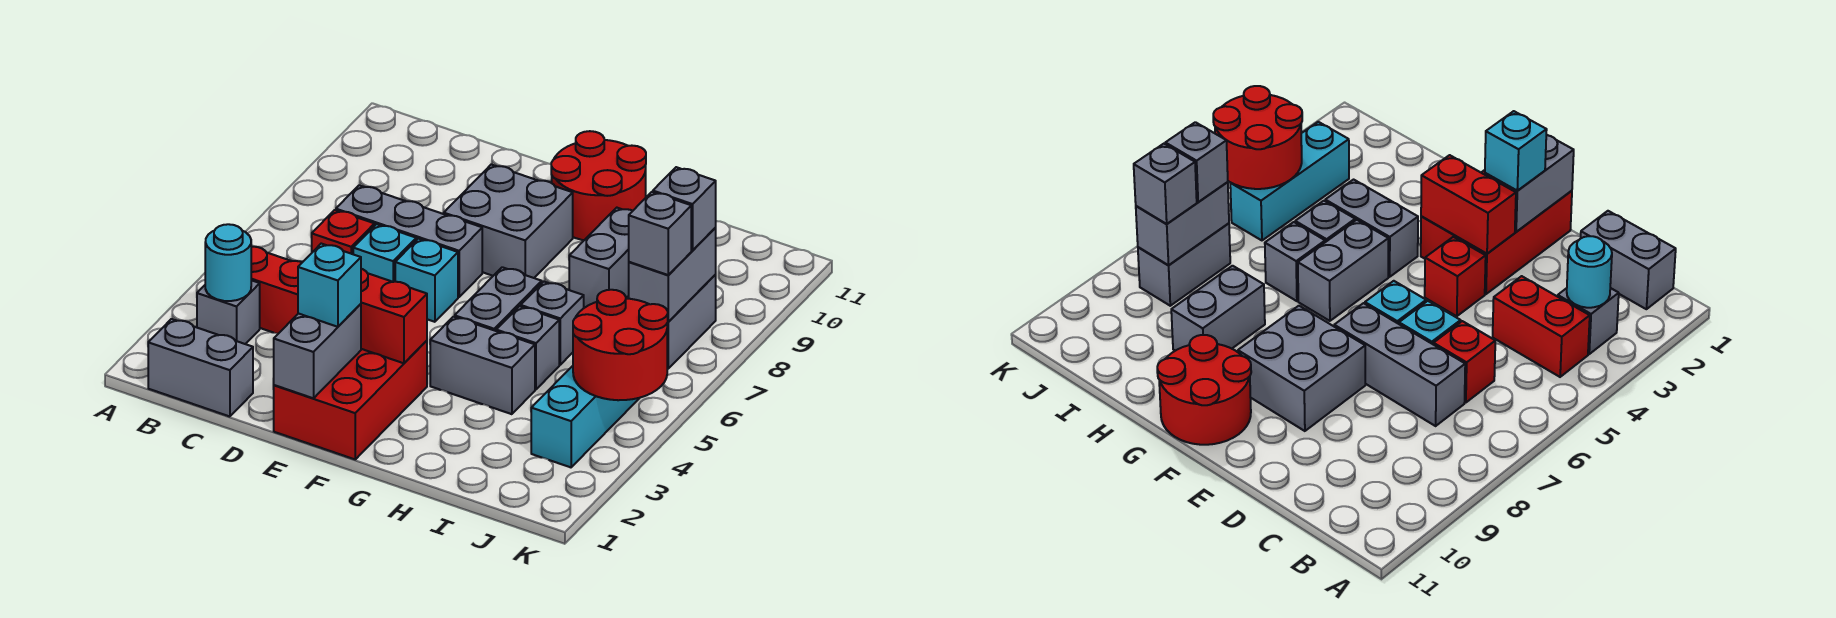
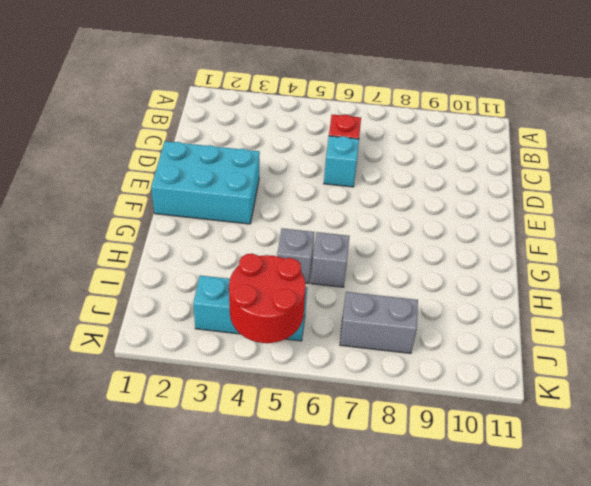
cyan brick E1:F3 level 1 -> red brick E1:F3 level 1
none -> grey brick B1:C1 level 1
none -> grey brick B3 level 1
none -> red brick B4:C4 level 1

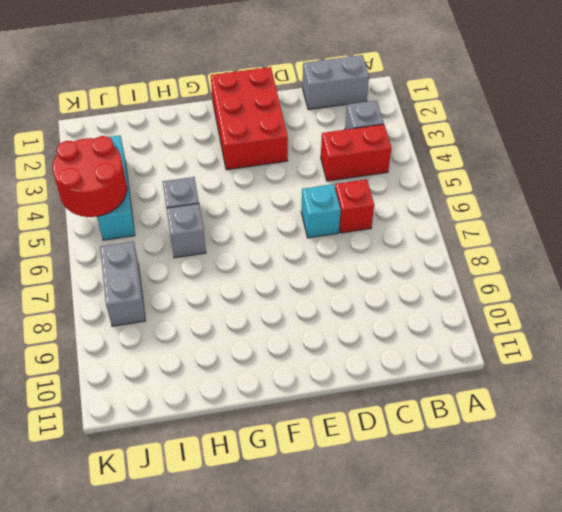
none -> grey brick C7:E7 level 1
none -> red brick E4 level 1
none -> cyan brick E6 level 1

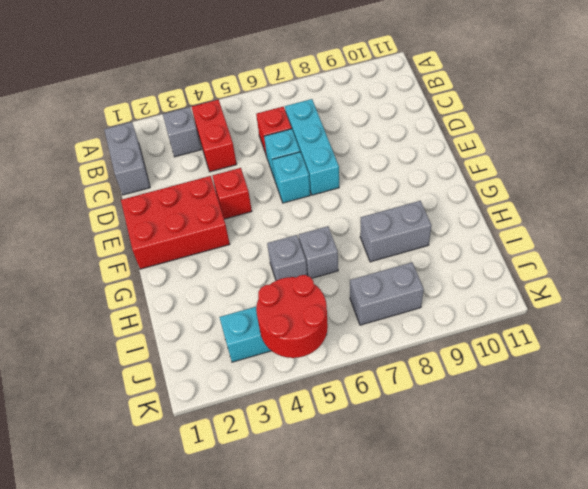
cyan brick C7:E7 level 1 -> grey brick C7:E7 level 1
none -> grey brick E8:F9 level 1
none -> red round brick F10:G11 level 1
none -> grey brick G4:H4 level 1

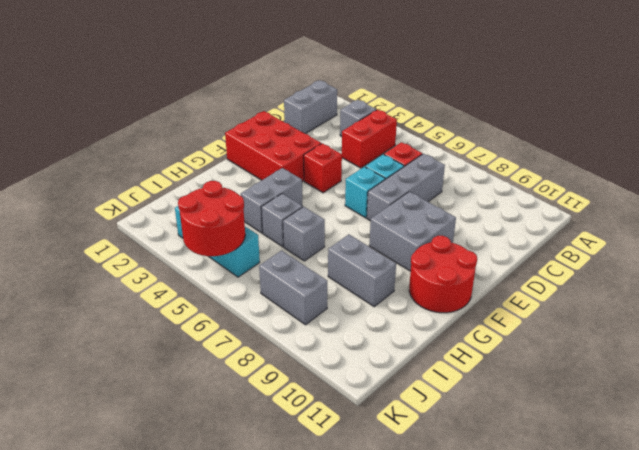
none -> grey brick G5:G6 level 1
none -> cyan round brick B3 level 2
none -> grey brick E1:E2 level 2

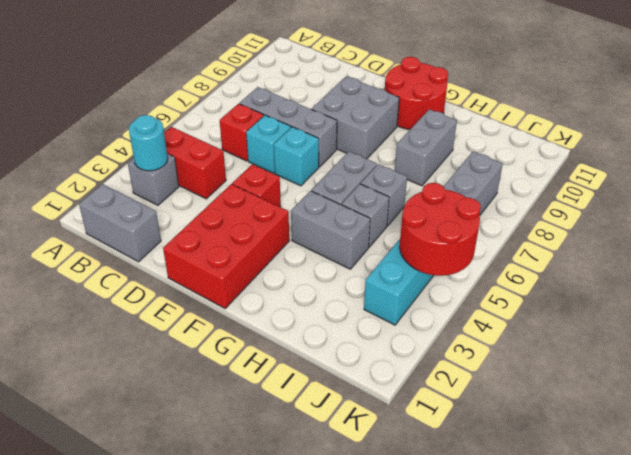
none -> grey brick E1:E2 level 2
none -> red brick E3:F3 level 2
none -> grey brick J7:J8 level 2

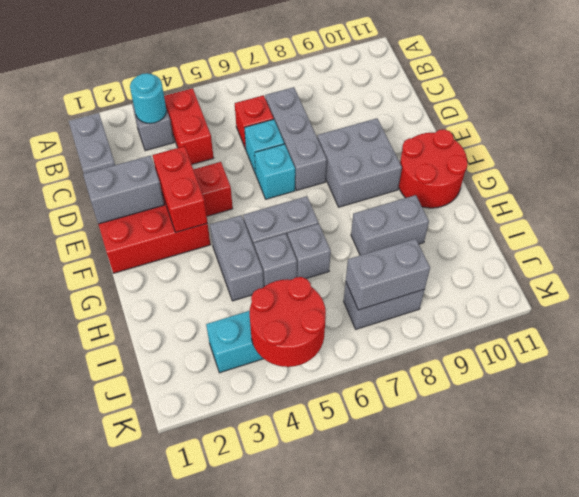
none -> cyan brick E2 level 3
none -> grey brick J7 level 3
none -> grey brick J8 level 3

